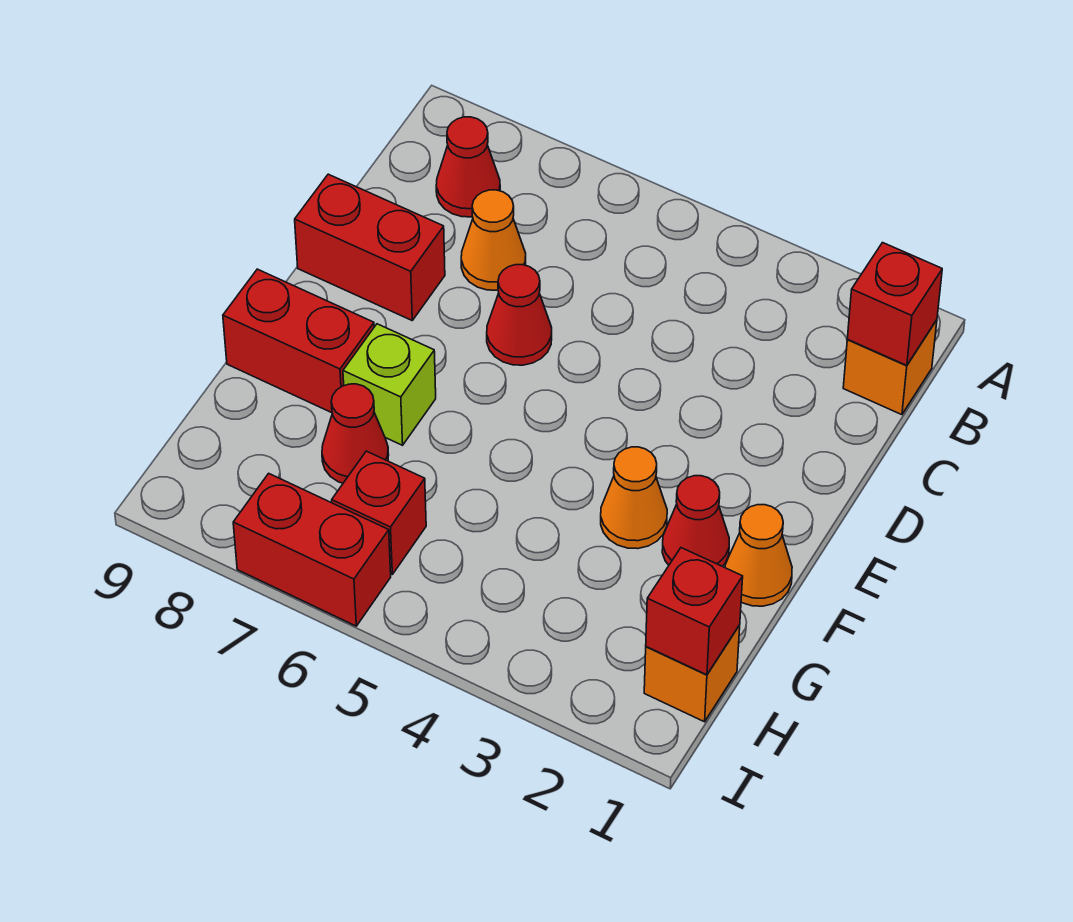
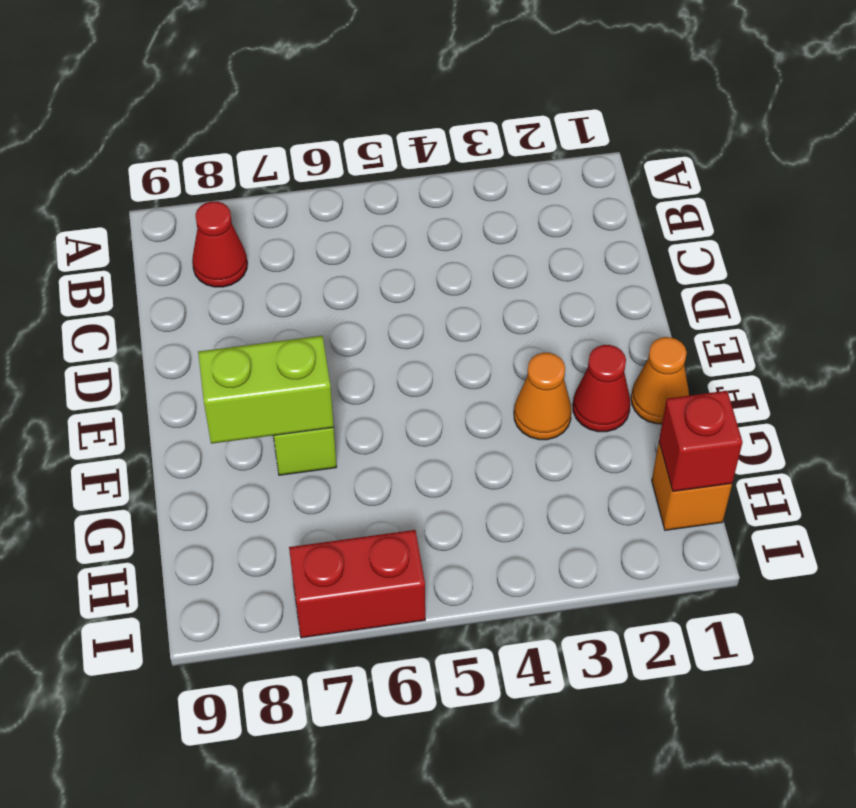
lime brick F7:F8 level 2 -> none
none -> orange brick B1 level 1
none -> orange cone C7 level 1
none -> red cone D6 level 1

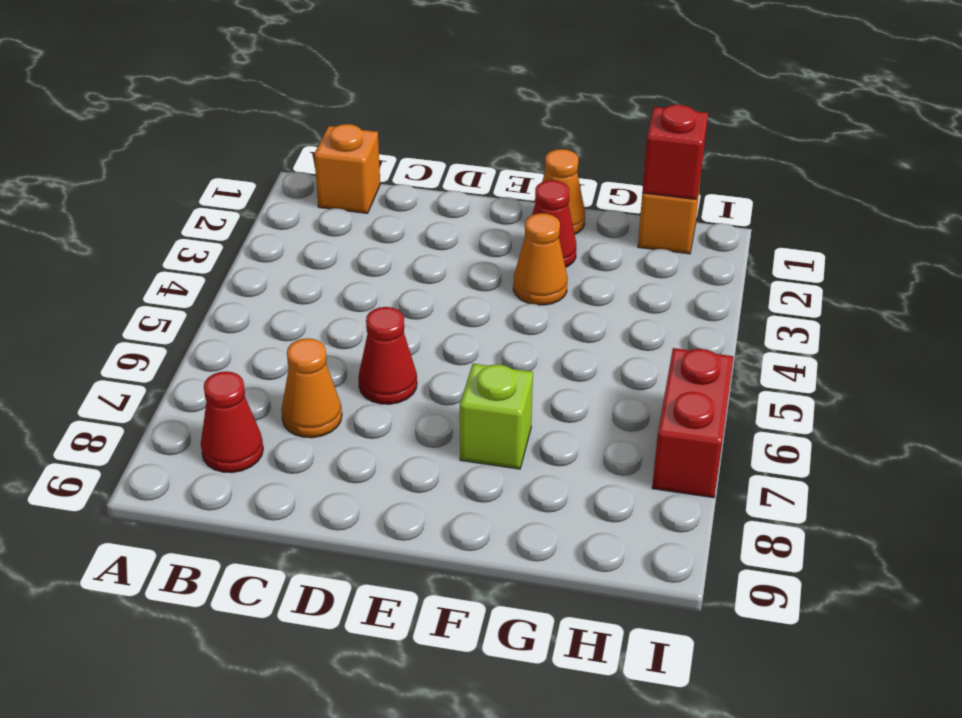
none -> red brick D8:D9 level 1
none -> red brick F8:F9 level 1
none -> red cone G7 level 1

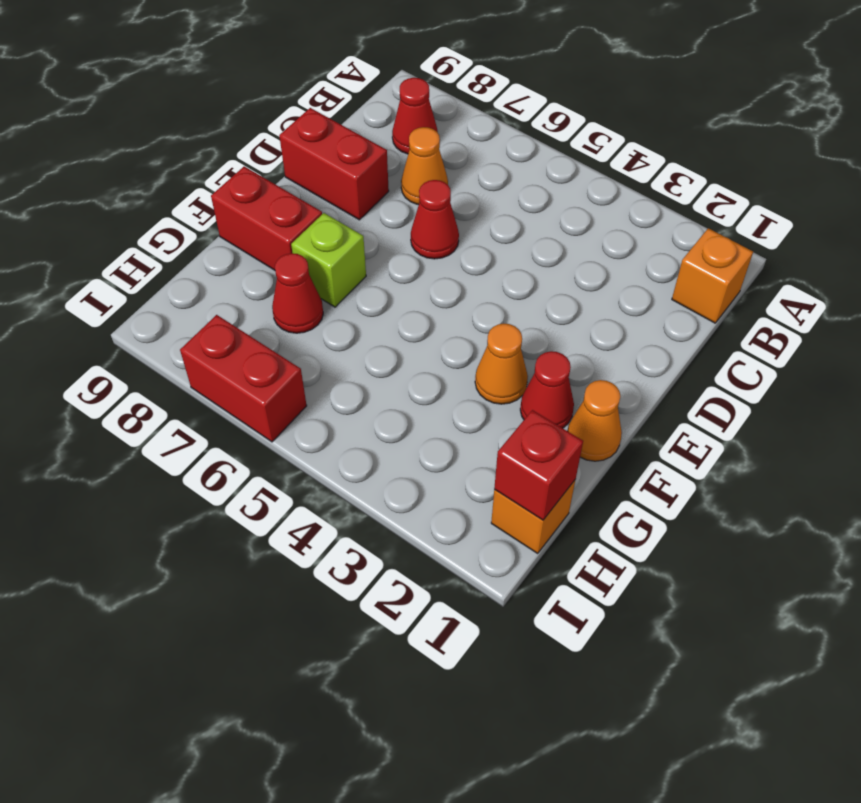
none -> red brick H6 level 1
none -> red brick B1 level 2

